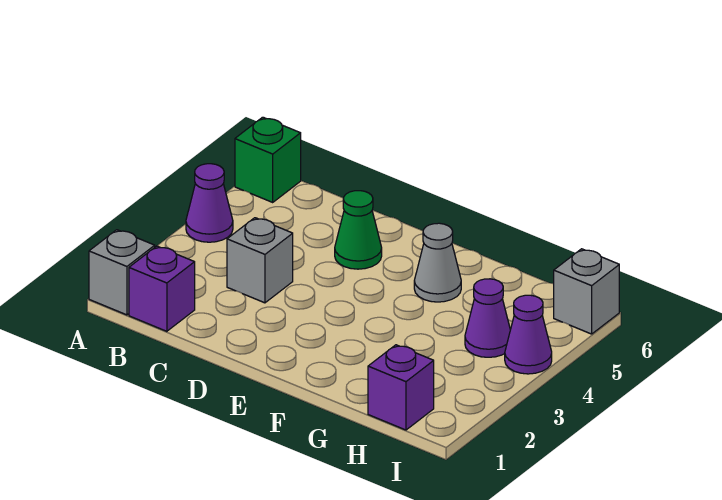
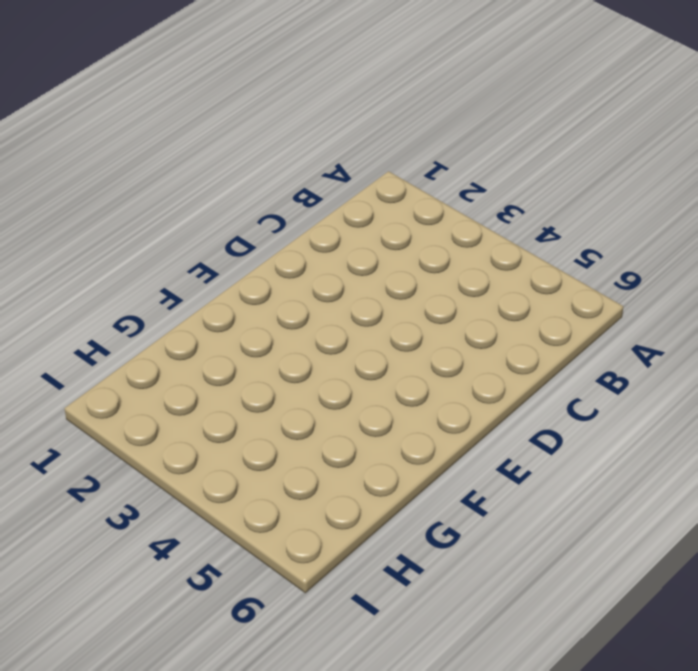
none -> grey brick A1 level 1
none -> purple cone A4 level 1

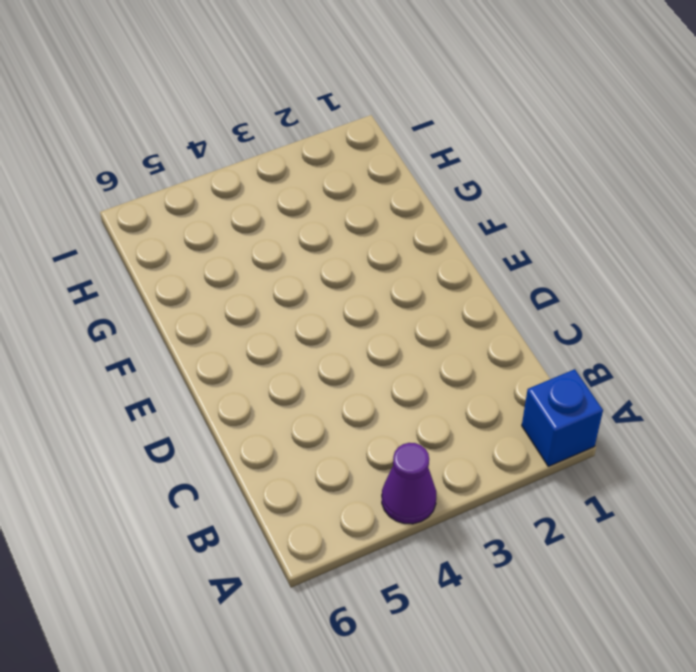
blue brick A1 level 1 -> grey brick A1 level 1
none -> green brick A6 level 1
none -> purple brick B1 level 1

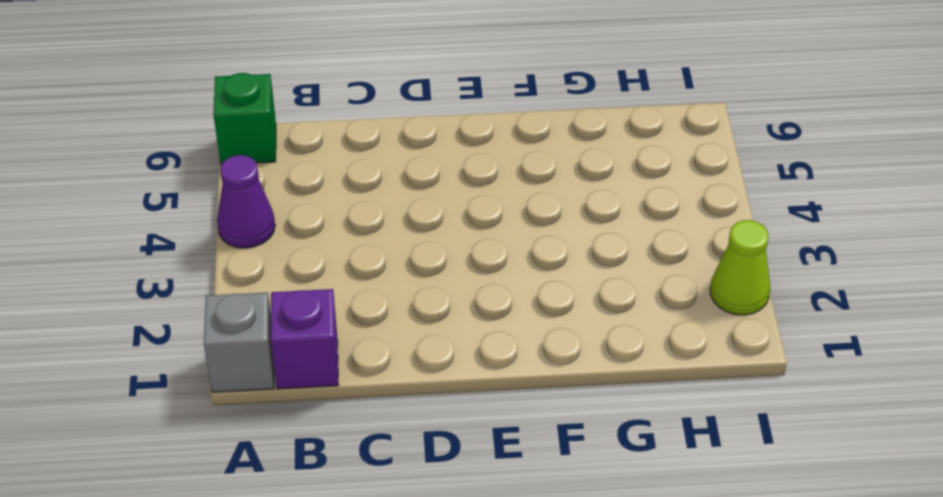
lime cone I2 level 1 -> none
none -> grey brick C3 level 1
none -> green cone D5 level 1

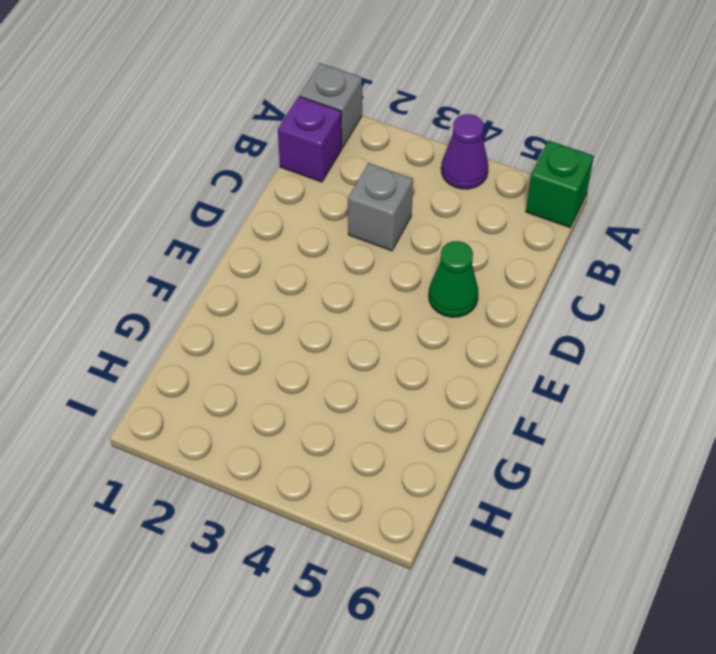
none -> grey cone F5 level 1
none -> purple brick H1 level 1

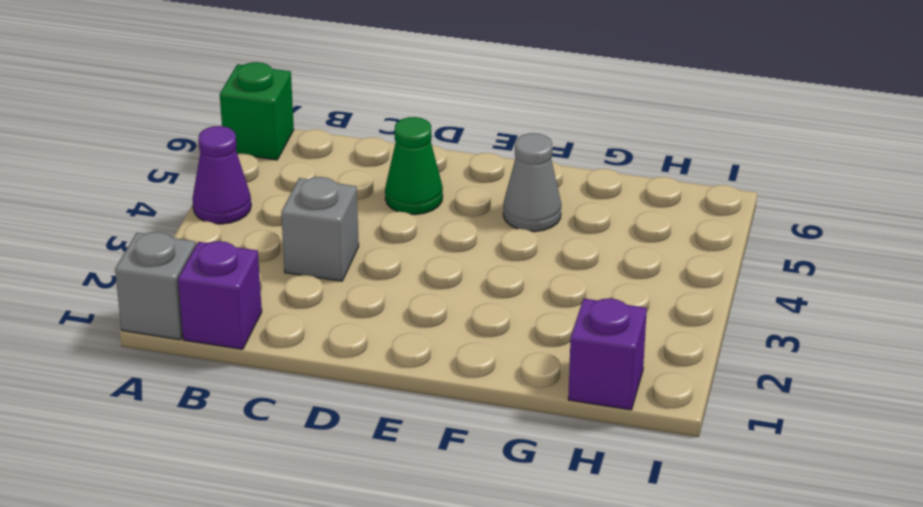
none -> purple cone H4 level 1
none -> purple cone I4 level 1

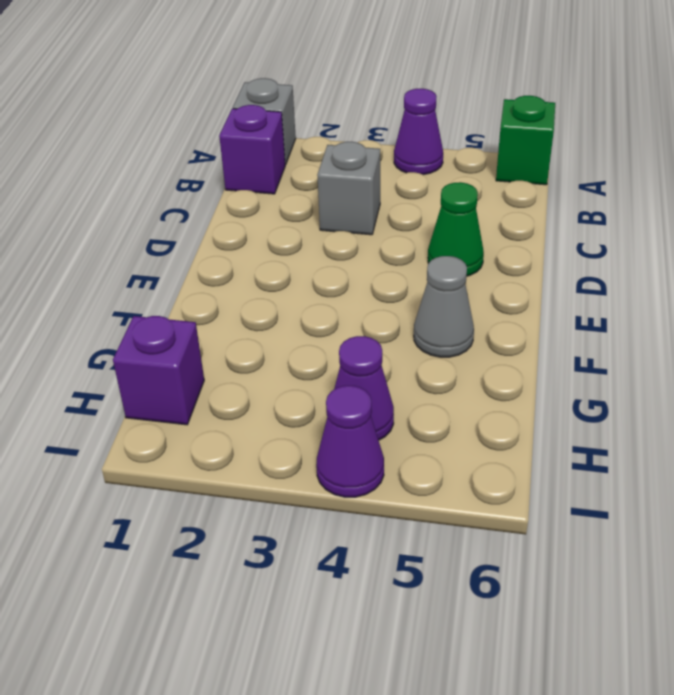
none -> grey brick I6 level 1

